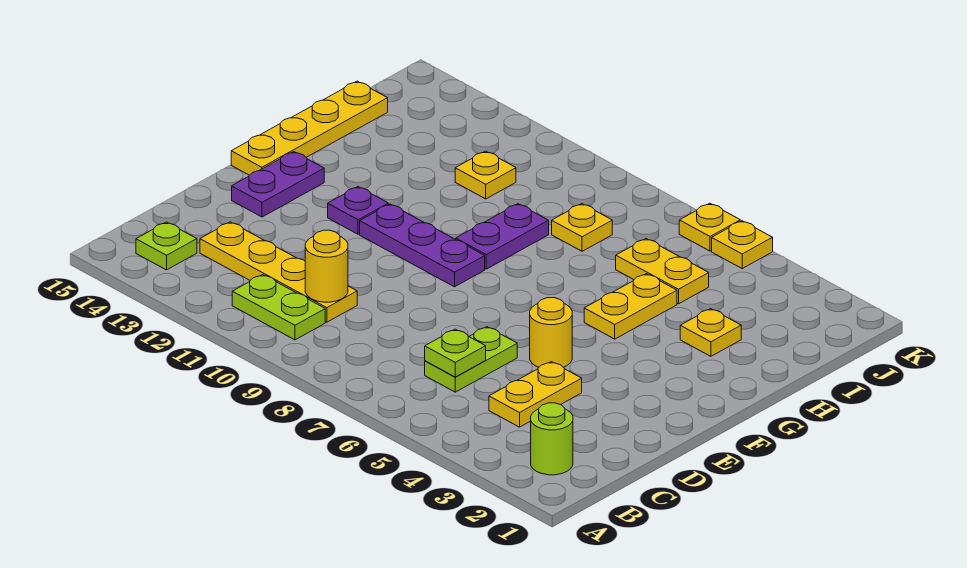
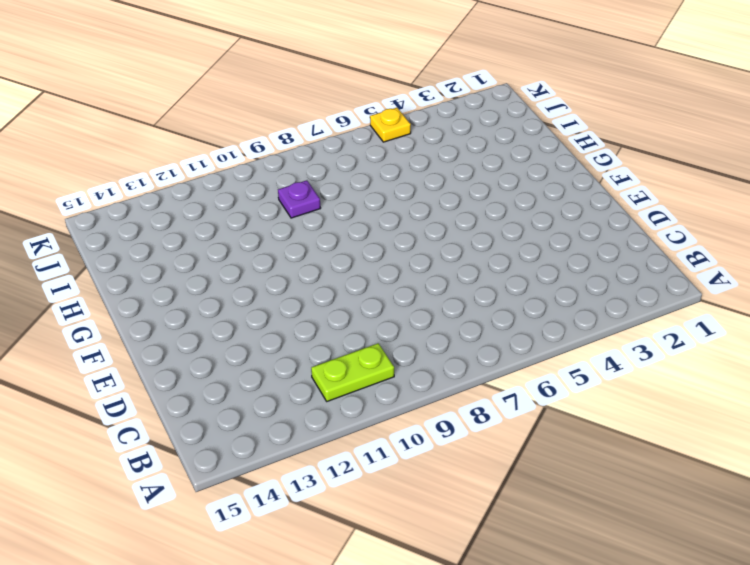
purple plate I9 level 1 -> purple plate F12 level 1
none -> lime round brick B2 level 1
none -> lime plate B14 level 1
none -> yellow plate C4:D4 level 1

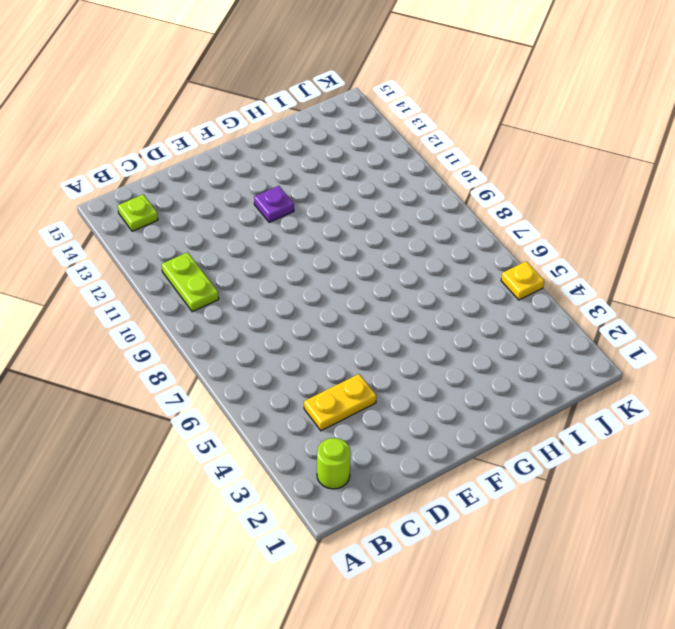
none -> lime plate C6:D6 level 1
none -> yellow plate C10:C13 level 1
none -> yellow round brick E5 level 1

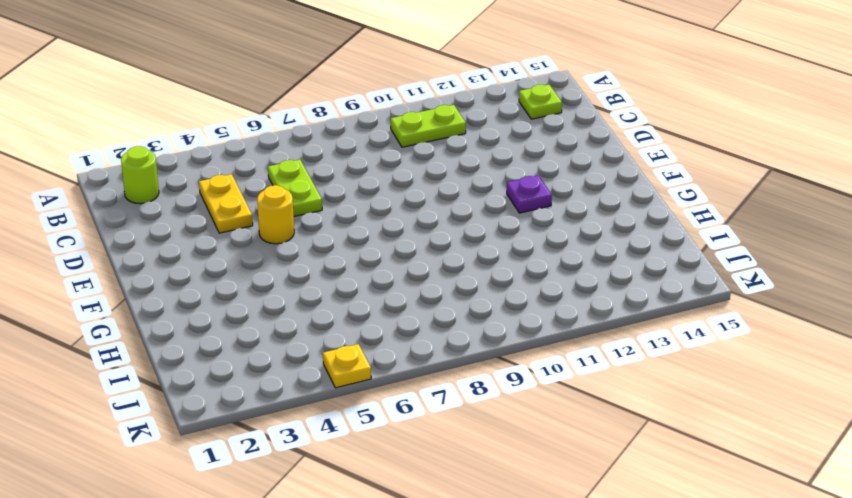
none -> yellow plate C10:C13 level 1
none -> purple plate E14:F14 level 1
none -> purple plate F9:F11 level 1

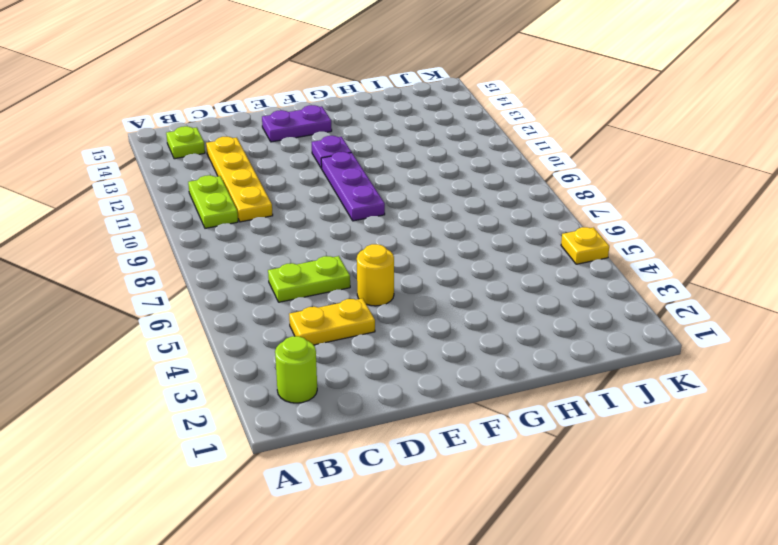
none -> yellow plate F15:I15 level 1
none -> yellow plate G5:H5 level 1
none -> purple plate G9:H9 level 1

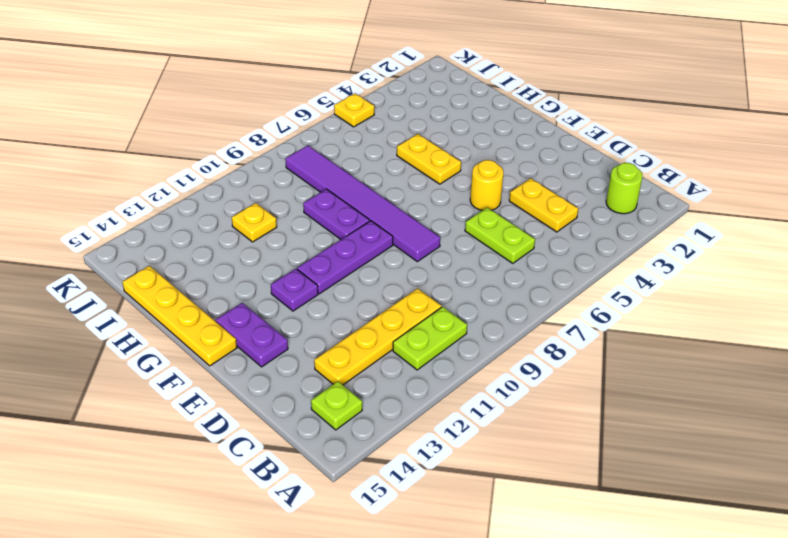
purple tile E8:J8 level 1 -> yellow plate I8 level 1
none -> yellow plate H3 level 1
none -> yellow plate I5:I6 level 1
none -> yellow plate K6 level 1

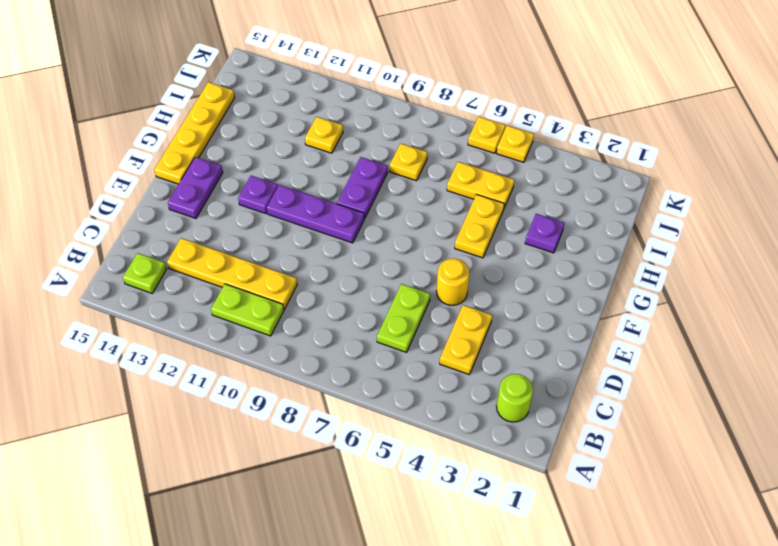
purple plate H3 level 1 -> yellow plate H3 level 1
none -> lime plate C6 level 2
none -> yellow round brick C10 level 2

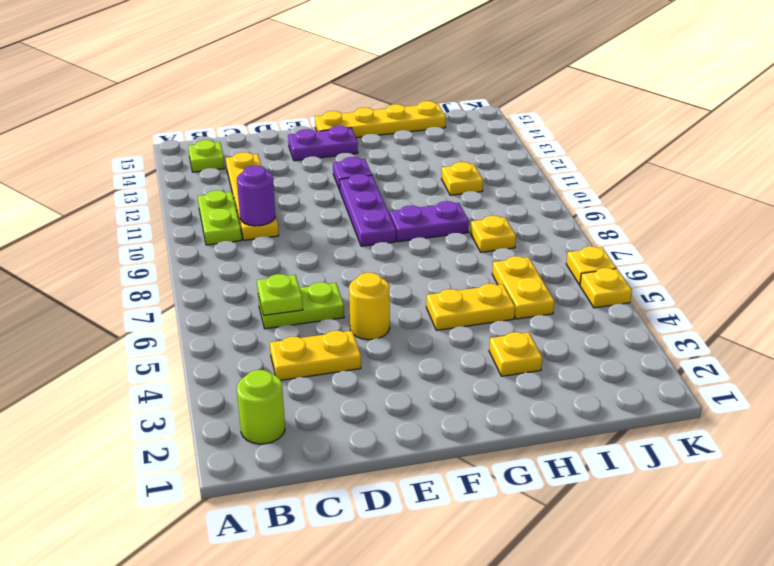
purple round brick C10 level 2 -> yellow round brick C10 level 2

